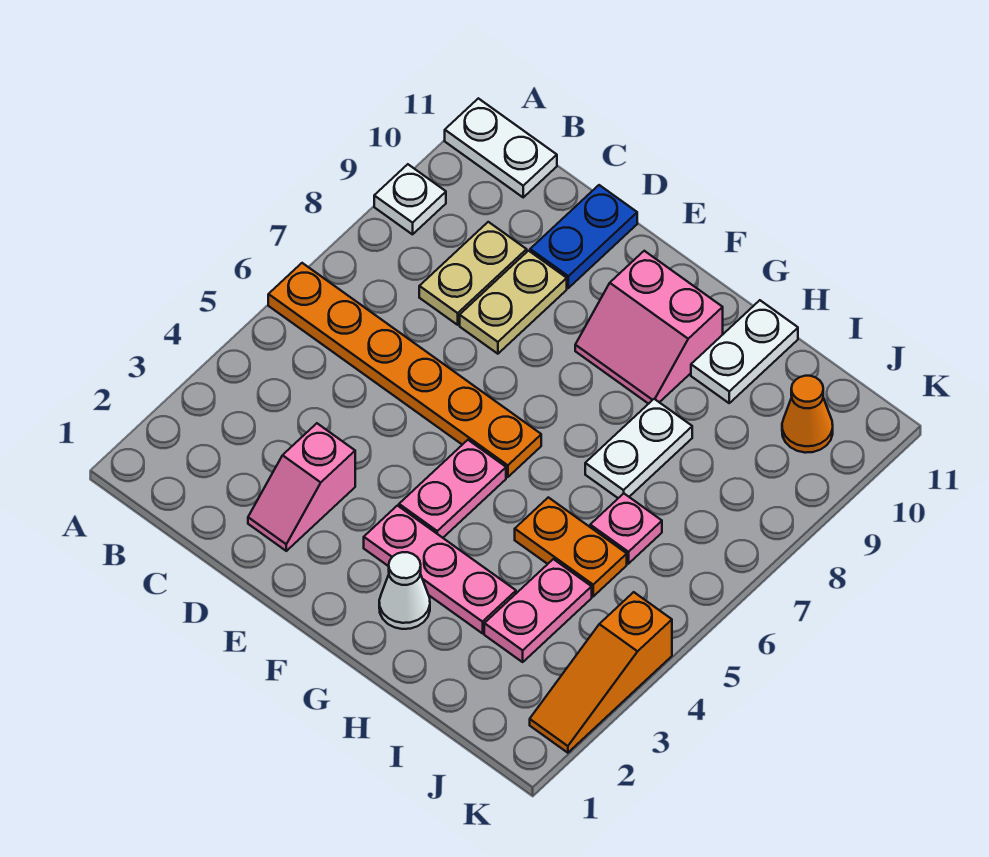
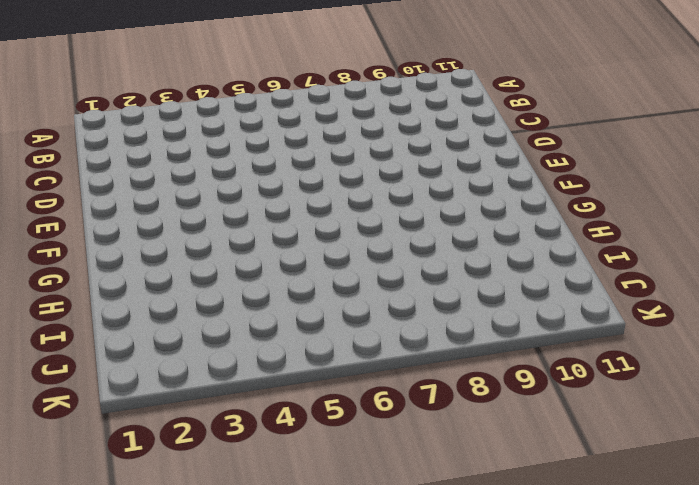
none -> orange plate A6:F6 level 1
none -> white plate A9 level 1
none -> white plate A11:B11 level 1

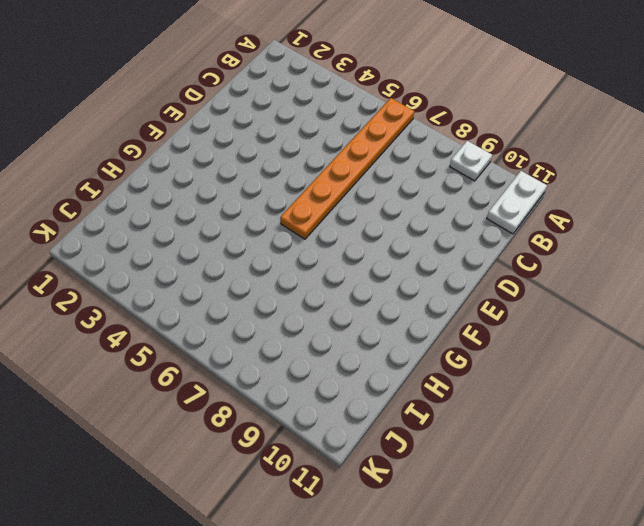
none -> tan plate C8:C9 level 1
none -> pink slope D2:D3 level 1 top 3
none -> tan plate D8:D9 level 1

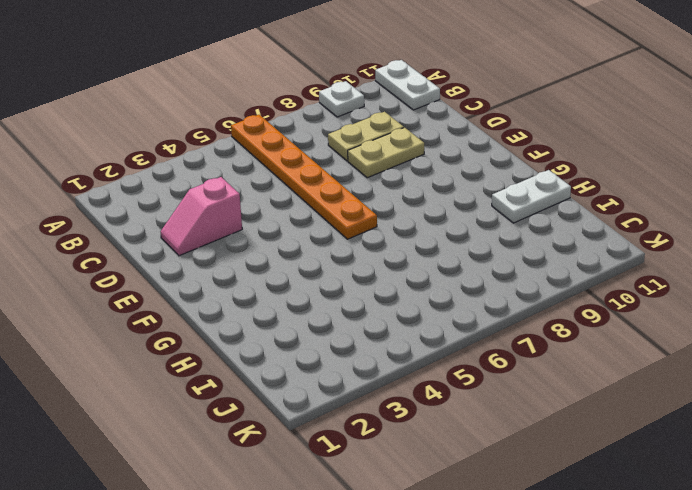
none -> blue plate D10:D11 level 1
none -> pink plate F3:H3 level 1
none -> pink plate F4:F5 level 1

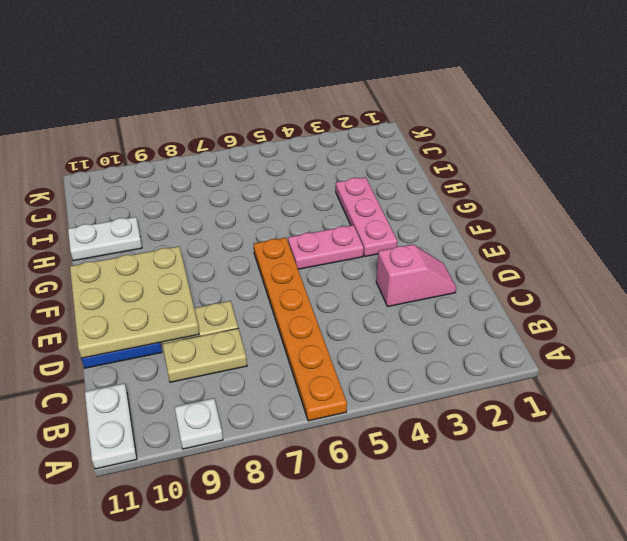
tan plate D9:F11 level 2 -> none
none -> pink slope F9:G10 level 1 top 10
none -> white cone G2 level 1
none -> orange plate H5:I5 level 1

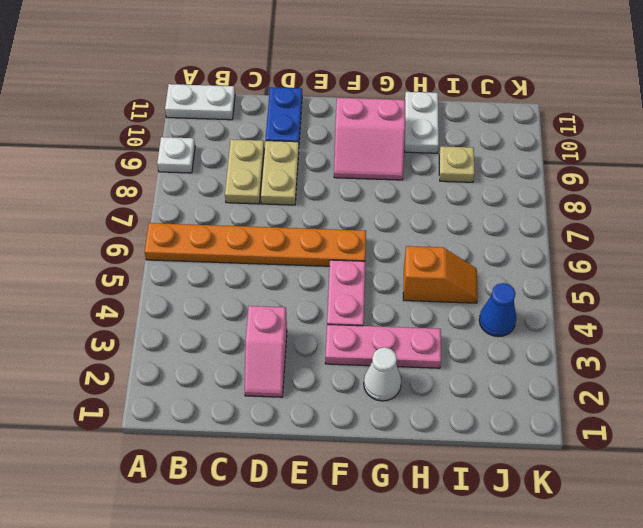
orange slope H5:I5 level 1 top H -> orange plate H5:I5 level 1
tan plate I9 level 1 -> none
blue cone J4 level 1 -> none
none -> white plate H7:H8 level 1
none -> pink plate I3:I4 level 1
none -> pink plate I6 level 1

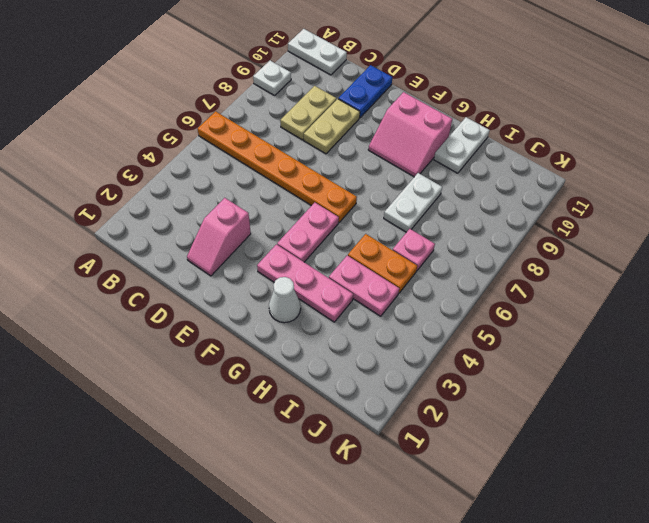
pink plate H4:I4 level 1 -> pink plate I3:I4 level 1
none -> orange cone J10 level 1
none -> orange slope K2:K4 level 1 top 4

